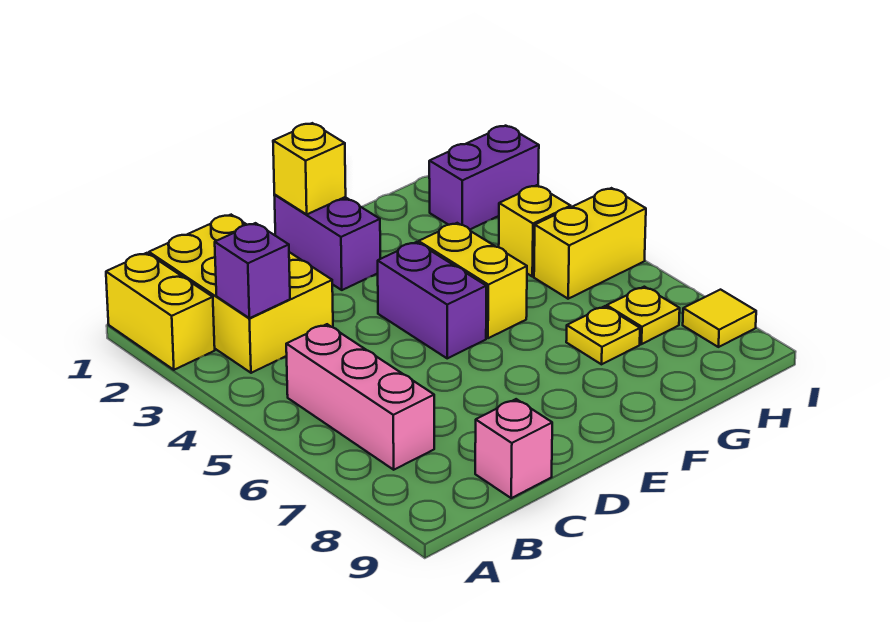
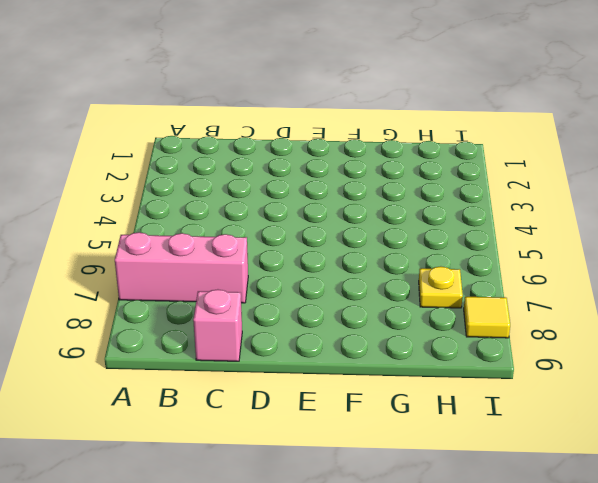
pink brick A7:C7 level 1 -> pink brick B5:B7 level 1
none -> yellow brick A1:A2 level 1
none -> yellow brick B1:C3 level 1
none -> purple brick E1:E2 level 1

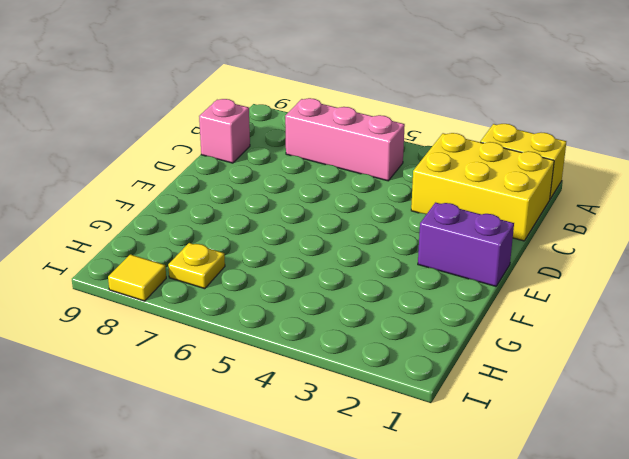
none -> purple brick E4:E5 level 1
none -> yellow brick F4:F5 level 1
none -> yellow plate G7 level 1

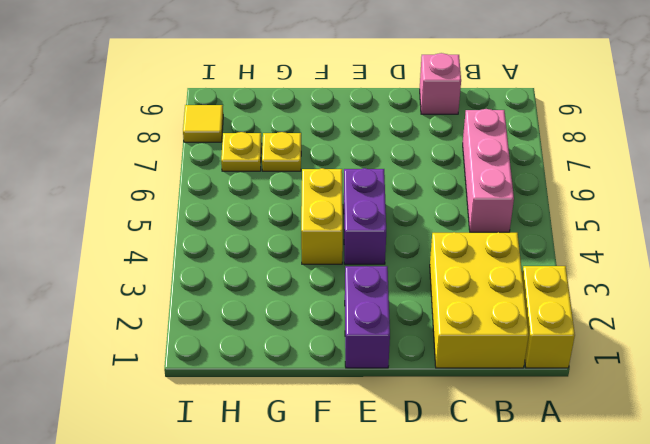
none -> purple brick H2:I2 level 1
none -> yellow brick H4 level 1
none -> yellow brick H5:I5 level 1

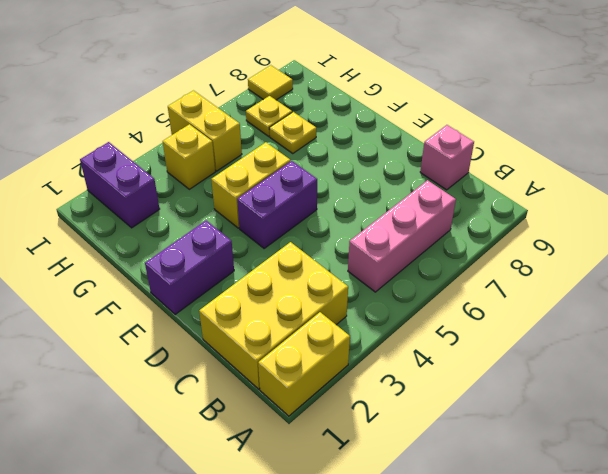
none -> purple brick B3 level 2
none -> yellow brick E1 level 2

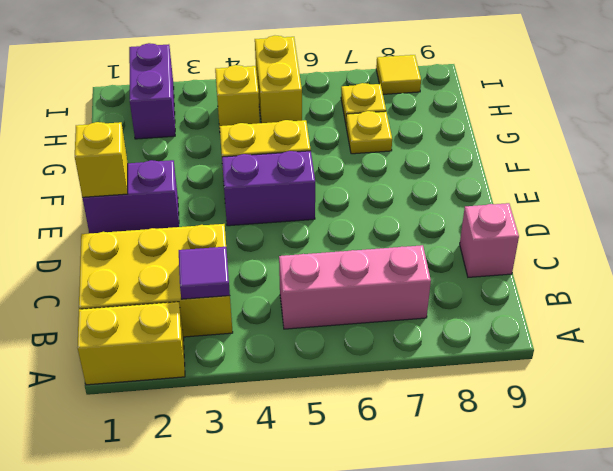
purple tile B3 level 2 -> purple brick B3 level 2

